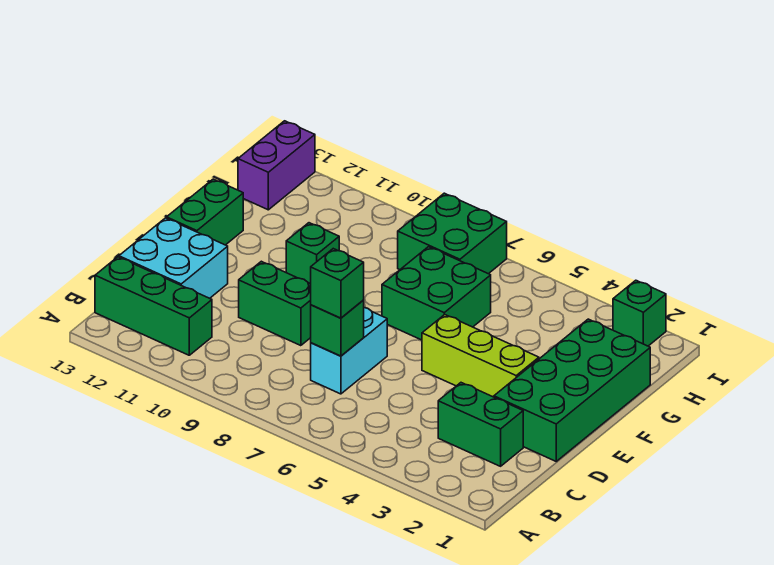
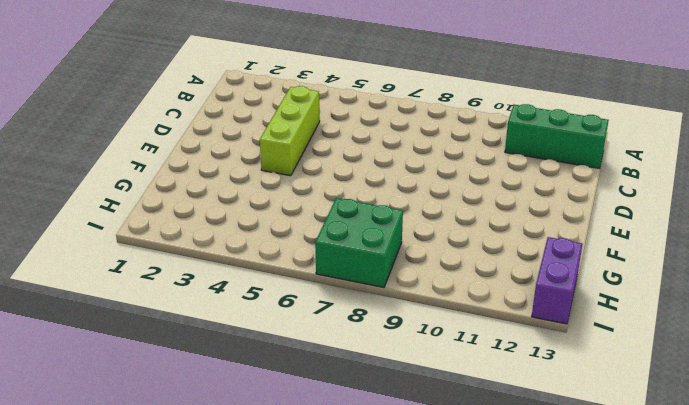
lime brick C4:E4 level 1 -> lime brick E3:E5 level 1
none -> green brick C2:C3 level 1
none -> cyan brick C7:D7 level 1
none -> cyan brick C12:D13 level 1

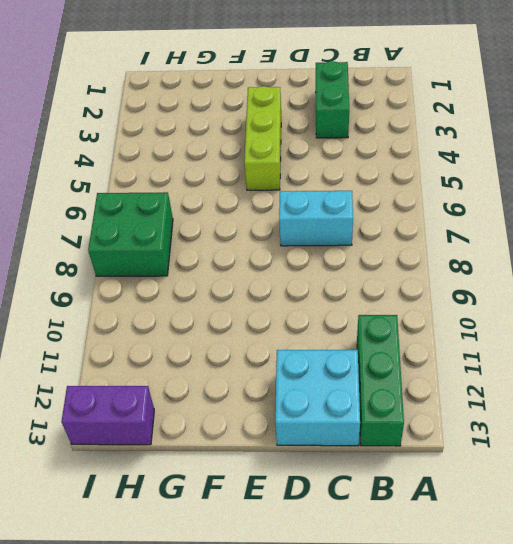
none -> green brick D1:G2 level 1
none -> green brick D9:D10 level 1
none -> green brick E13:F13 level 1

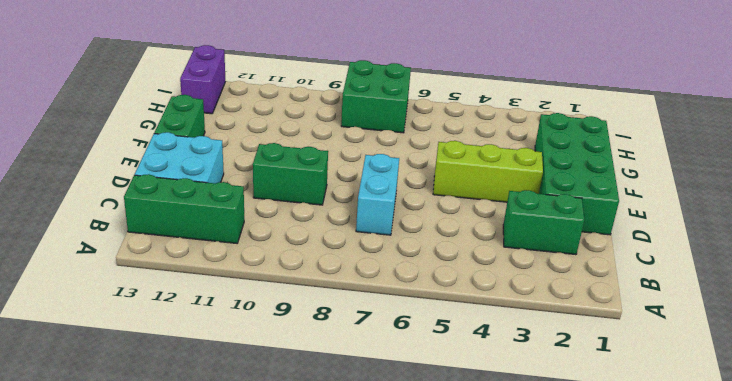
none -> green brick F6:G7 level 1
none -> green brick F10 level 1
none -> green brick I2 level 1

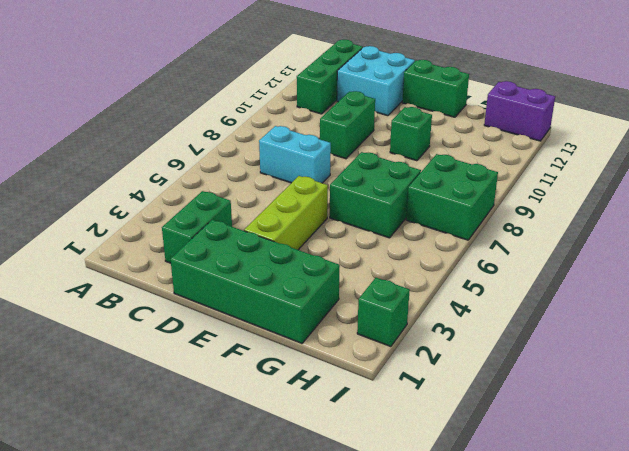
none -> green brick C7 level 2
none -> green brick C7 level 3

